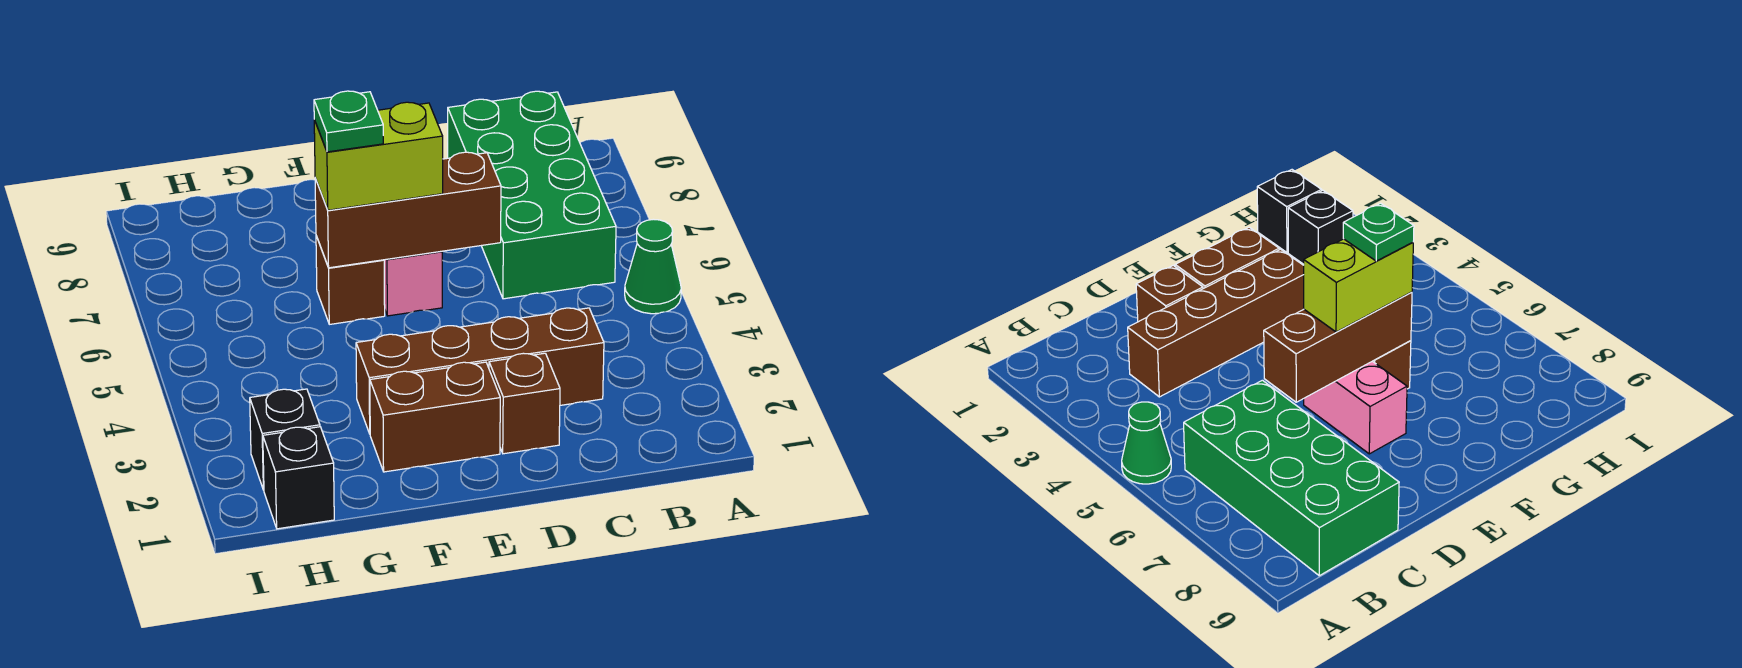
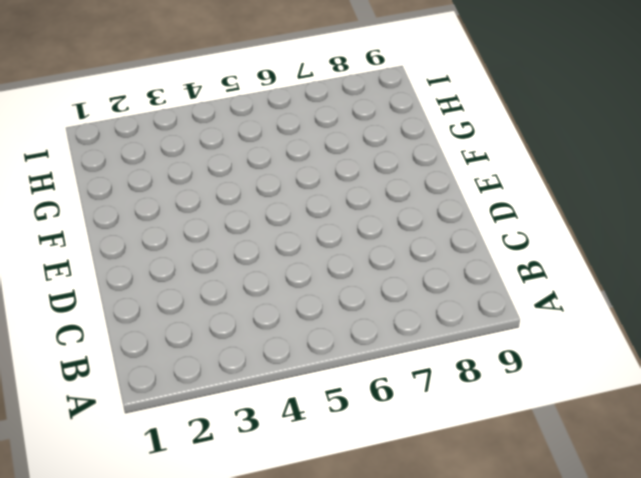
none -> green cone A5 level 1
none -> green brick B6:C9 level 1
none -> brown brick C3:F3 level 1

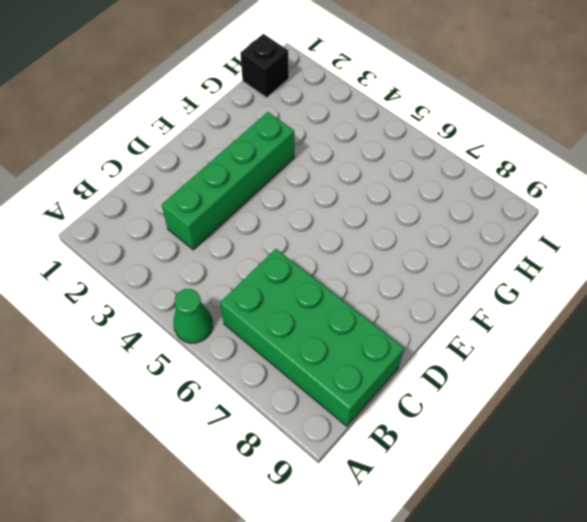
green brick C3:F3 level 1 -> brown brick C3:F3 level 1
none -> brown brick D2 level 1
none -> brown brick E2:F2 level 1
none -> pink brick E6:E7 level 1

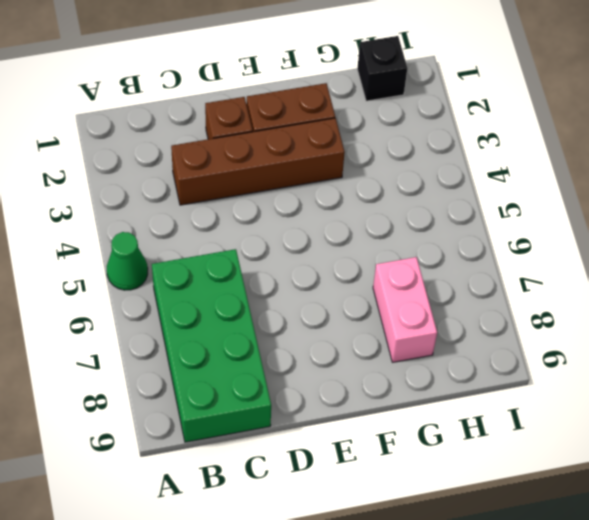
pink brick G7:G8 level 1 -> pink brick E6:E7 level 1
none -> brown brick F6 level 1
none -> black brick H2 level 1
none -> brown brick D6:F6 level 2

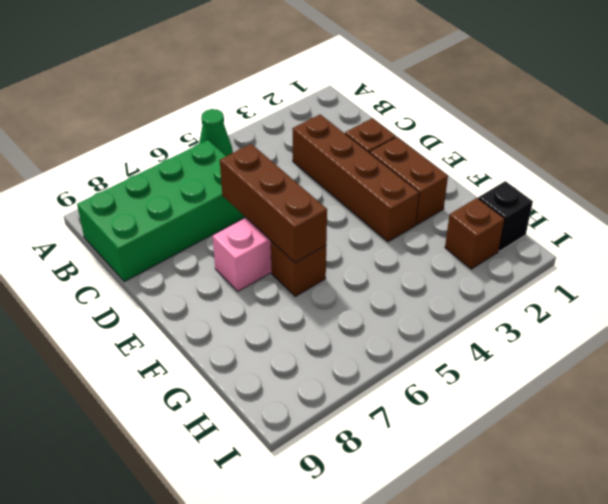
brown brick H2 level 1 -> black brick H2 level 1
none -> lime brick E6:F6 level 3
none -> green plate F6 level 4

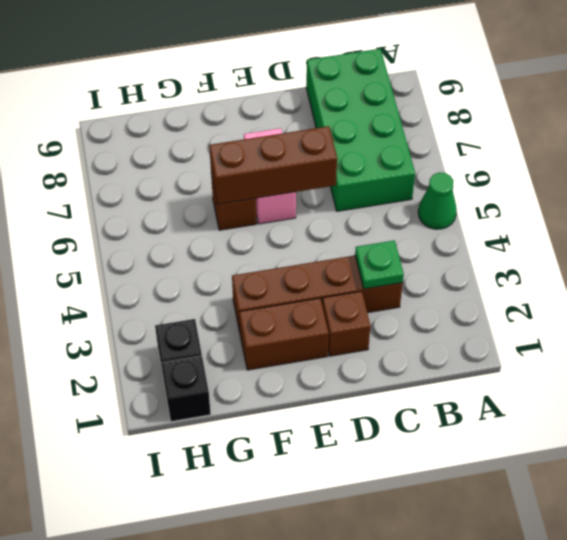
green plate C3 level 2 -> green plate F6 level 4
none -> lime brick E6:F6 level 3

